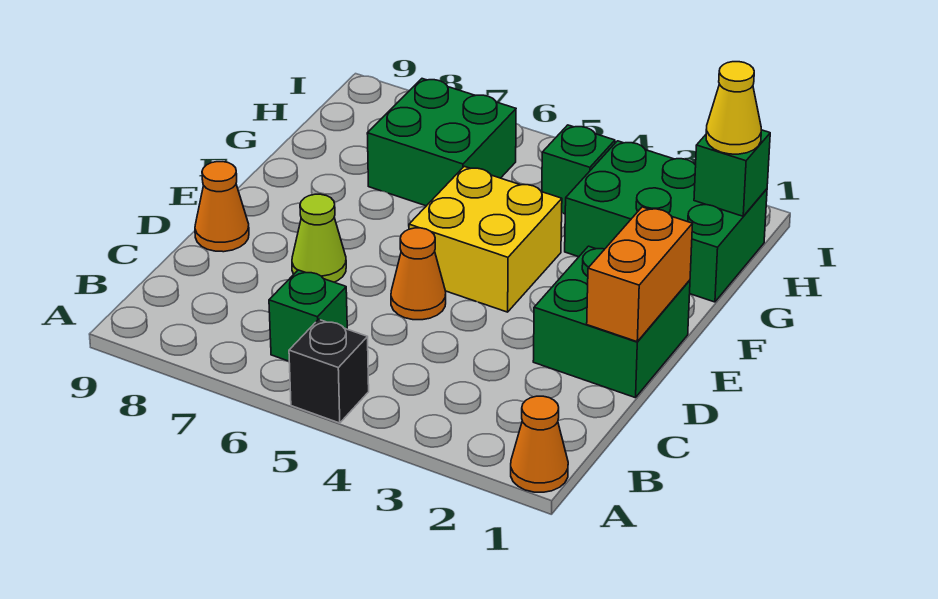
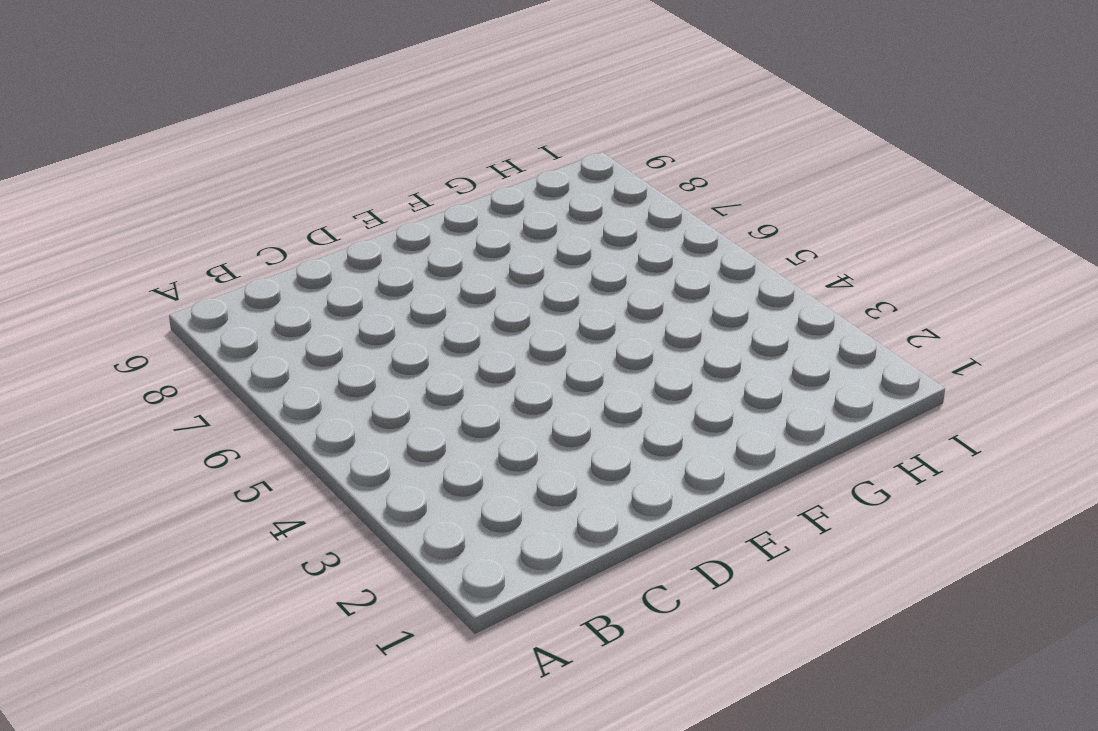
none -> orange cone A1 level 1
none -> black brick A5 level 1
none -> green brick B6 level 1

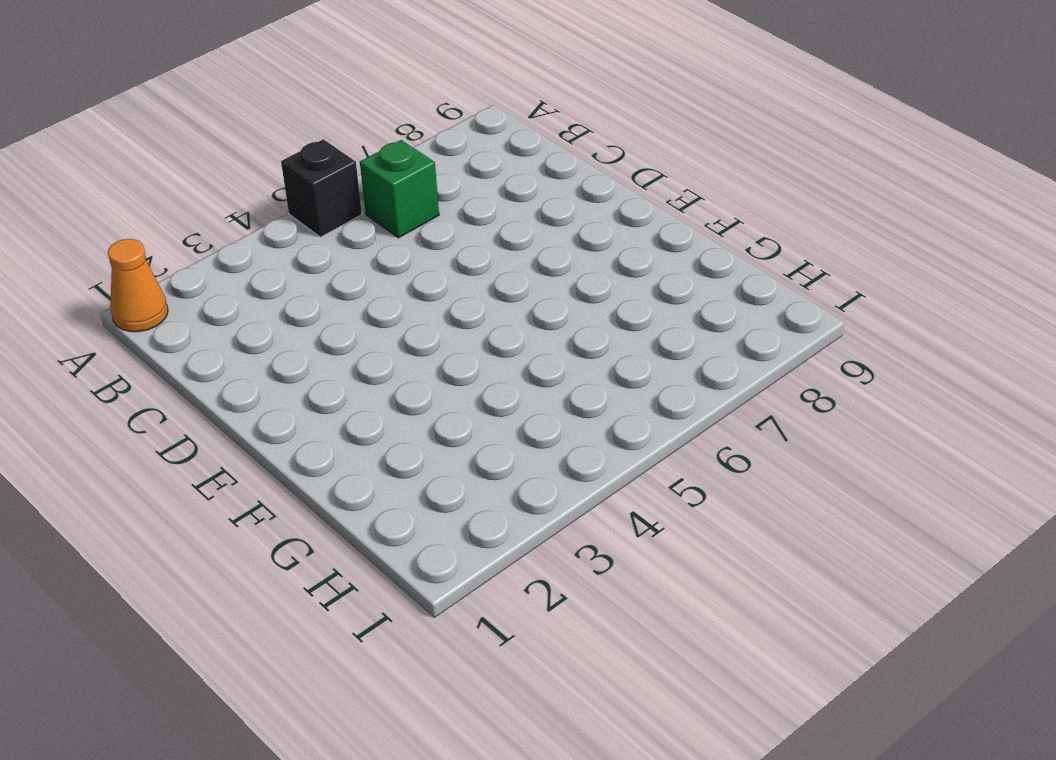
none -> green brick D1:E2 level 1
none -> orange cone D5 level 1
none -> lime cone D7 level 1

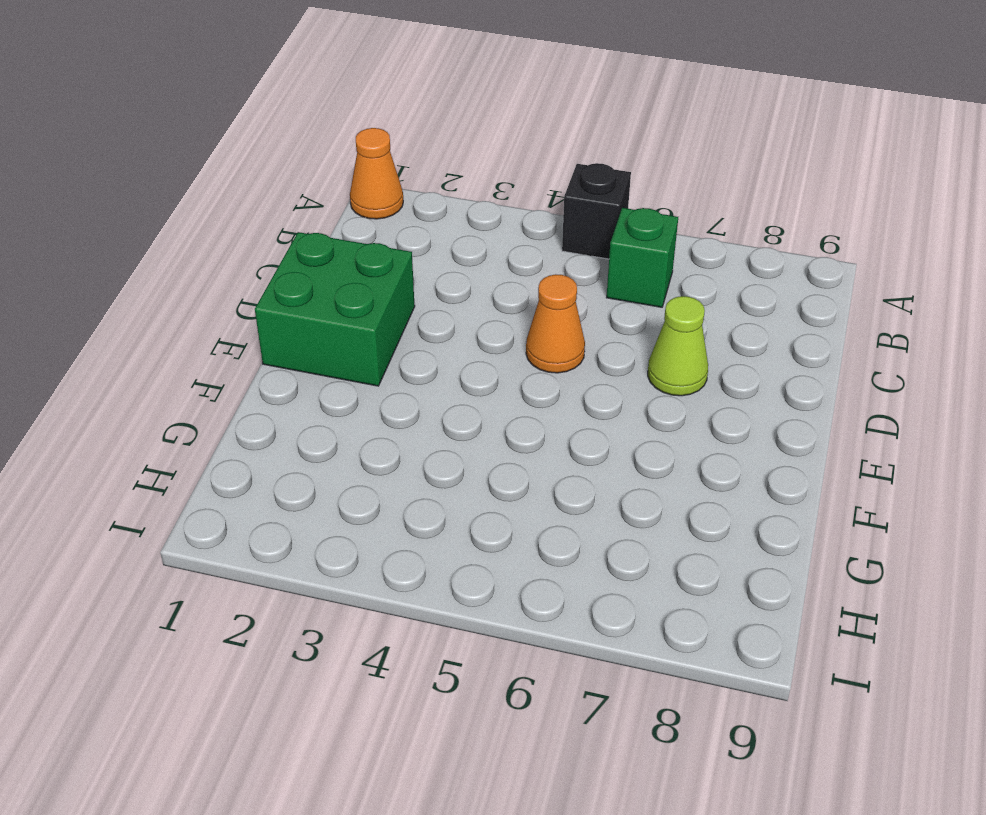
none -> orange cone D9 level 1
none -> yellow brick E4:F5 level 1
none -> green brick G1:H3 level 1

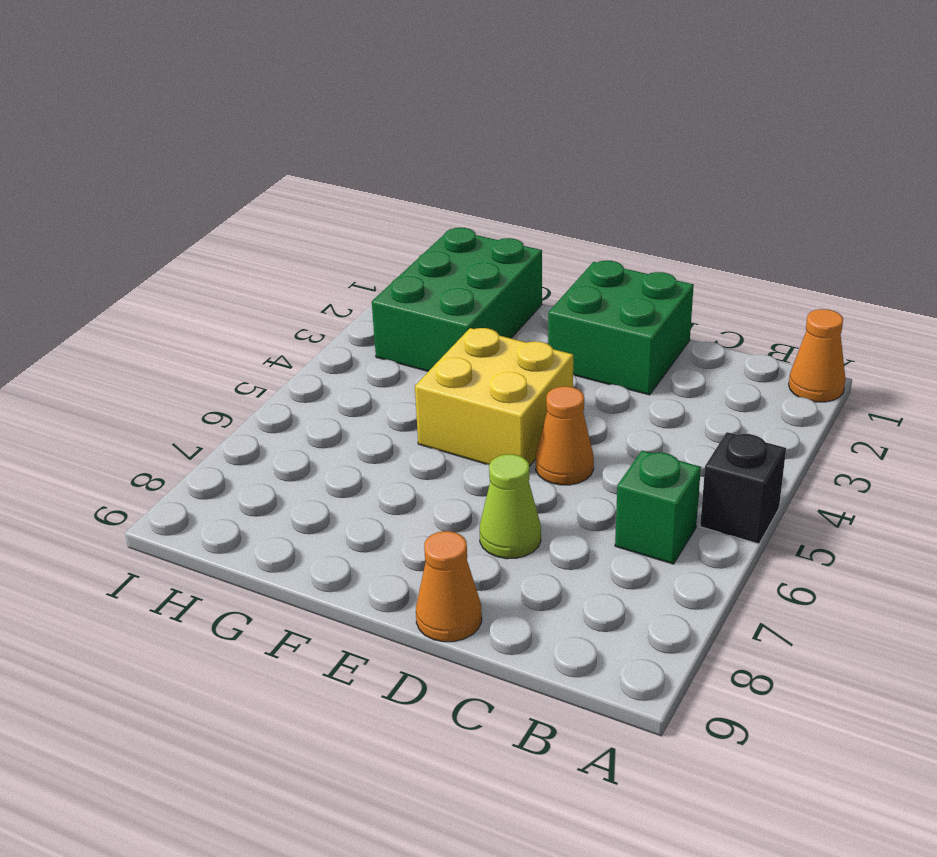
none -> green brick G6:H7 level 1
none -> green brick H4 level 1
none -> orange brick D1:E1 level 2

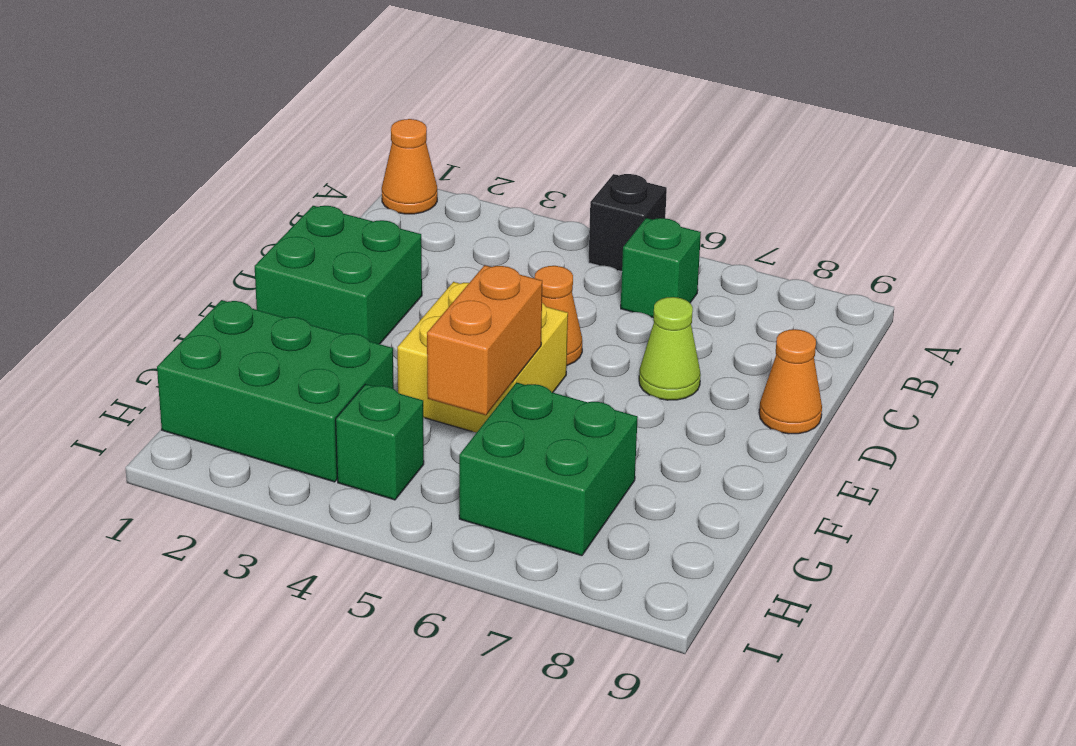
orange brick F5:G5 level 2 -> orange brick D1:E1 level 2
none -> green brick H1 level 2
none -> yellow cone H1 level 3

